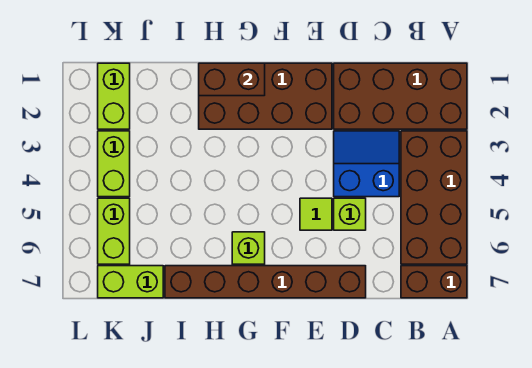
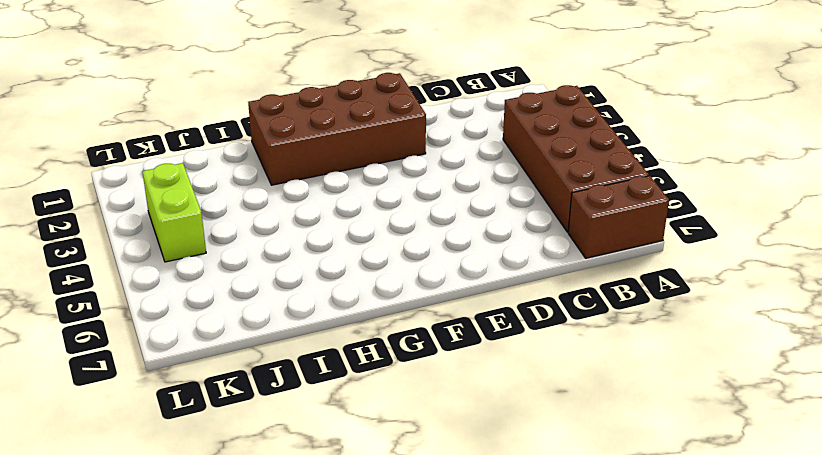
none -> brown brick A1:D2 level 1
none -> blue slope C3:D4 level 1 top 4
none -> lime brick D5 level 1

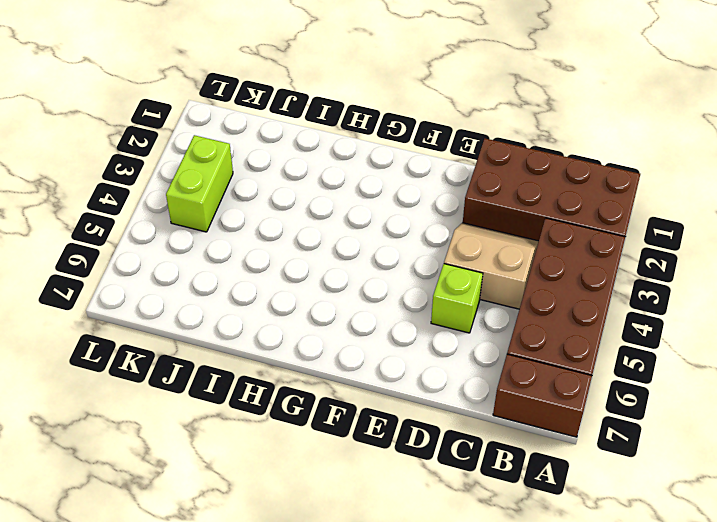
tan slope C3:D4 level 1 top 4 -> blue slope C3:D4 level 1 top 4
none -> brown brick D7:I7 level 1
none -> brown brick E1:H2 level 1
none -> lime tile E5 level 1

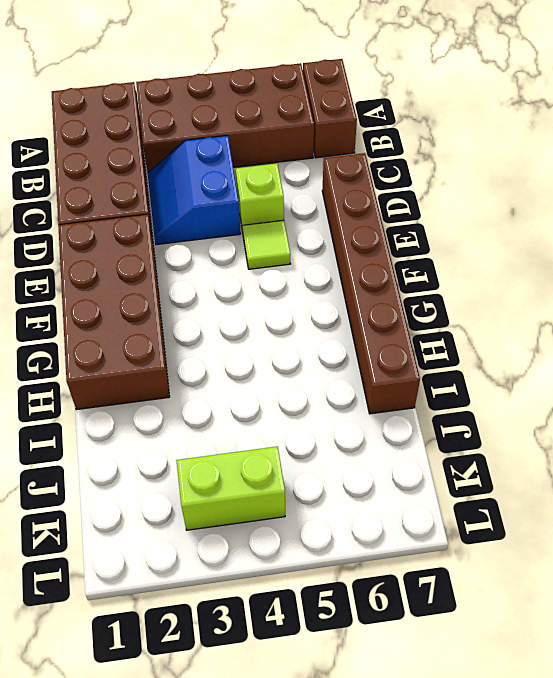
none -> lime brick G6 level 1
none -> lime brick J7:K7 level 1
none -> lime brick K1:K2 level 1

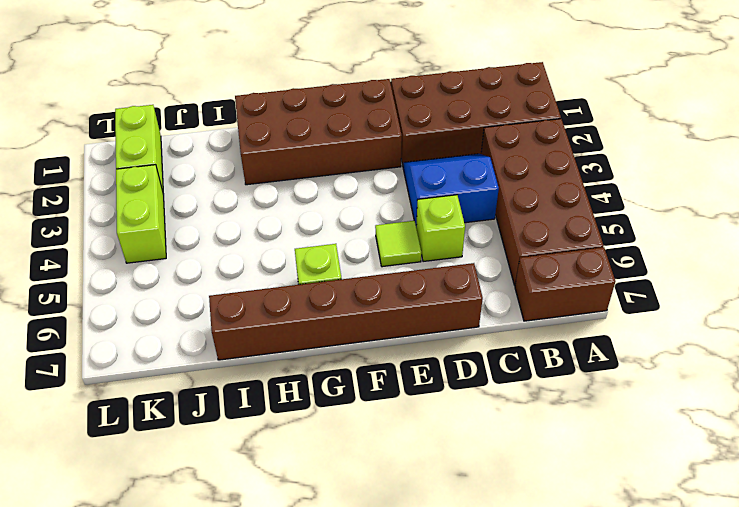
none -> lime brick J7:K7 level 1
none -> lime brick K5:K6 level 1
none -> brown brick G1:H1 level 2

